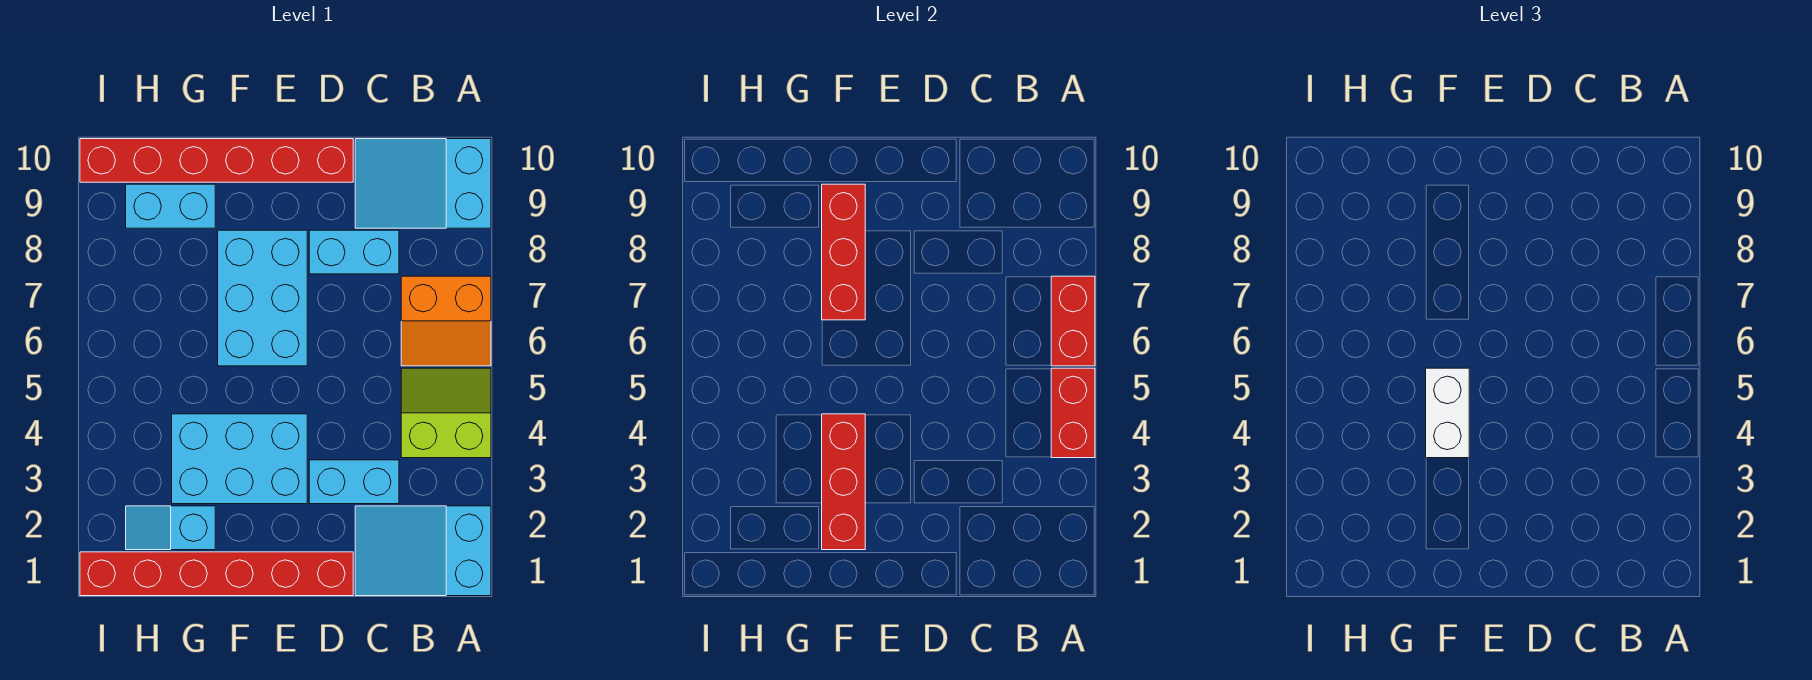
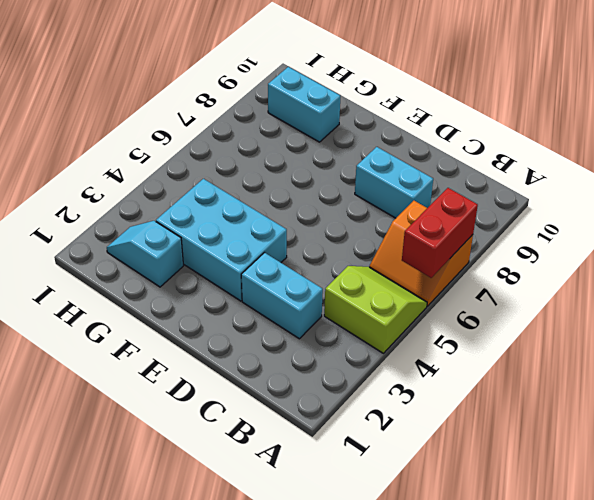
none -> cyan slope A1:C2 level 1 top A
none -> cyan slope A9:C10 level 1 top A
none -> red brick D1:I1 level 1

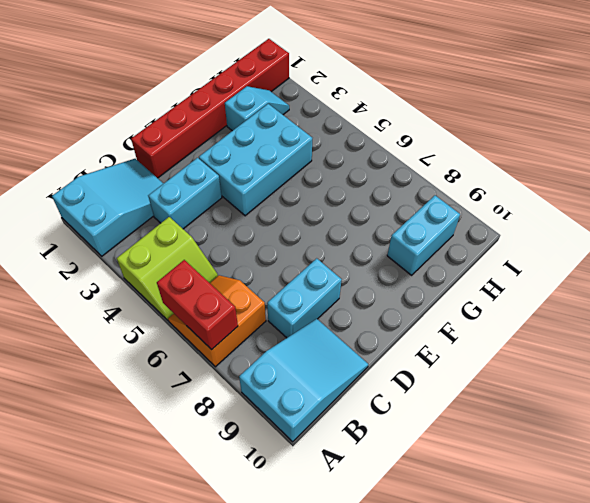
none -> red brick D10:I10 level 1
none -> cyan brick E6:F8 level 1
none -> red brick A4:A5 level 2

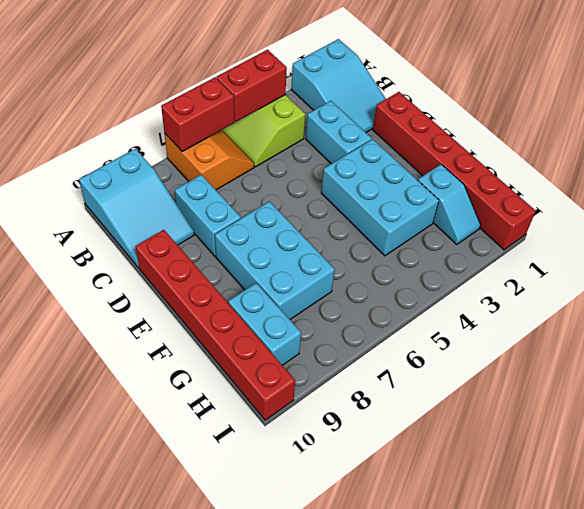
cyan brick E7:G8 level 1 -> cyan brick E6:F8 level 1
none -> red brick F2:F4 level 2
none -> red brick F7:F9 level 2
none -> white brick F4:F5 level 3

